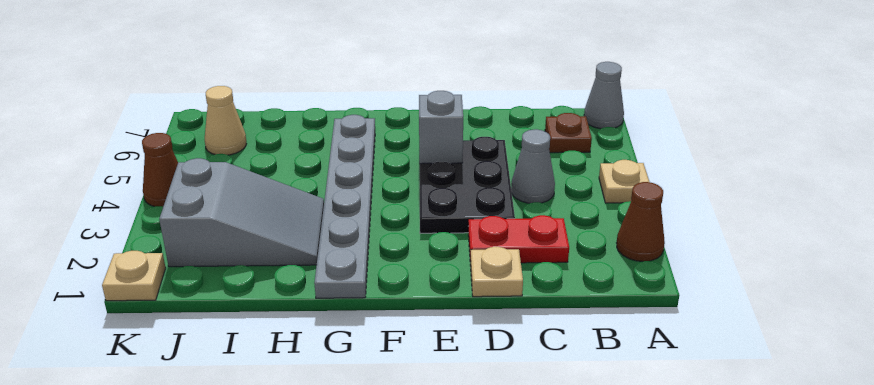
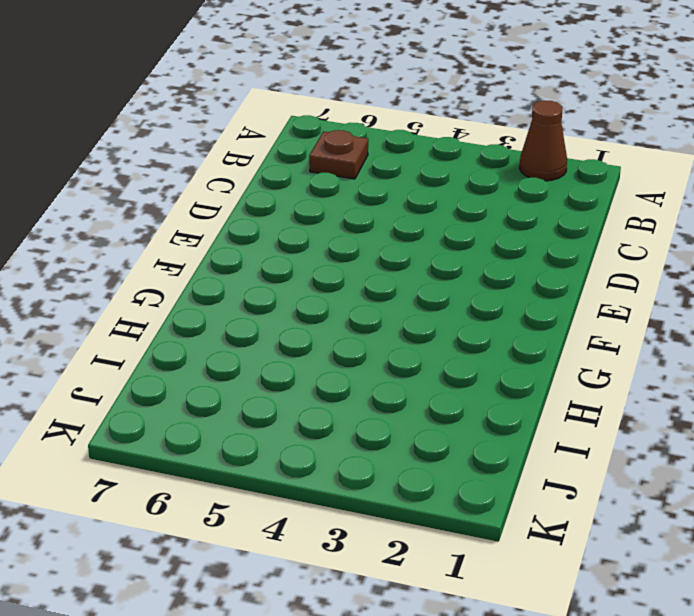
none -> tan plate A4 level 1
none -> grey cone A7 level 1
none -> red plate C2:D2 level 1

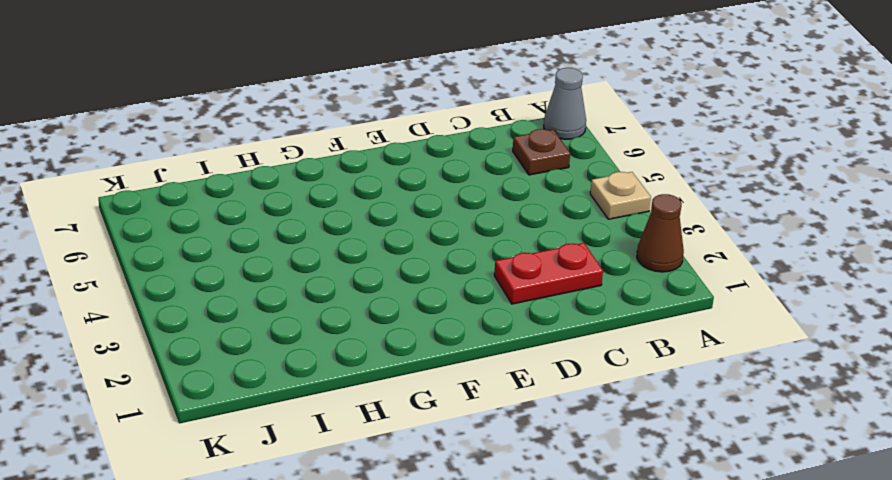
none -> grey cone C4 level 1
none -> tan plate D1 level 1
none -> black plate D3:E5 level 1

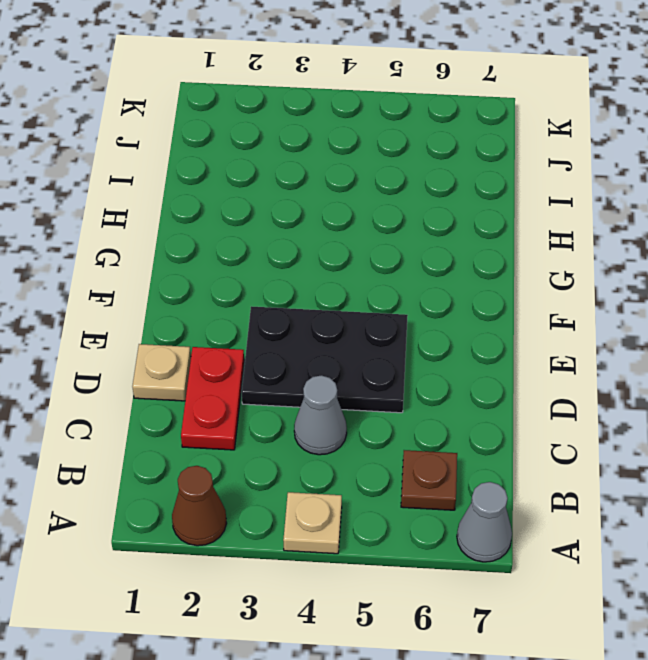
none -> grey plate G1:G6 level 1
none -> grey slope H2:J3 level 1 top J
none -> tan cone J6 level 1

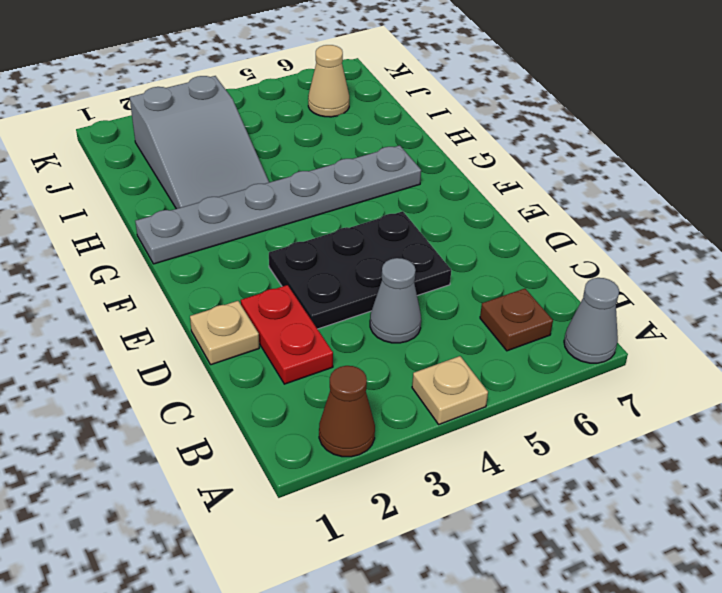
none -> tan plate K1 level 1
none -> brown cone K4 level 1
none -> grey brick E5 level 2

